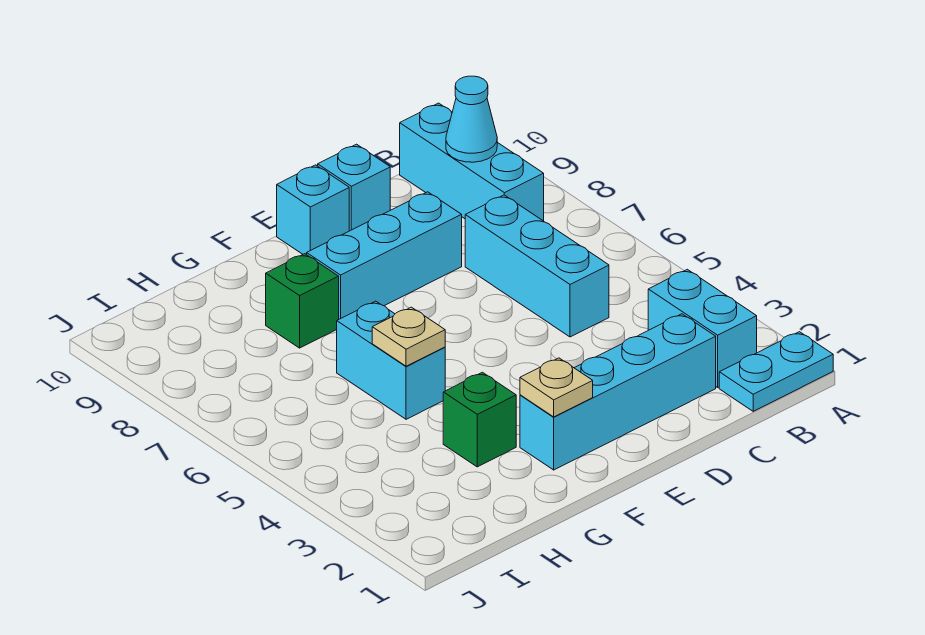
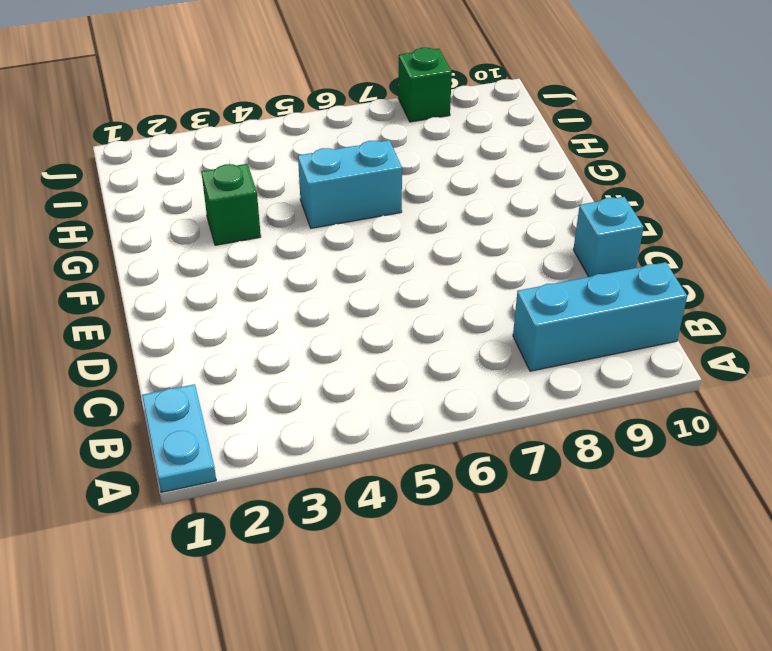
green brick J8 level 1 -> green brick G8 level 1
none -> cyan brick B2:B3 level 1
none -> cyan brick C2:F2 level 1
none -> cyan brick C5:C7 level 1

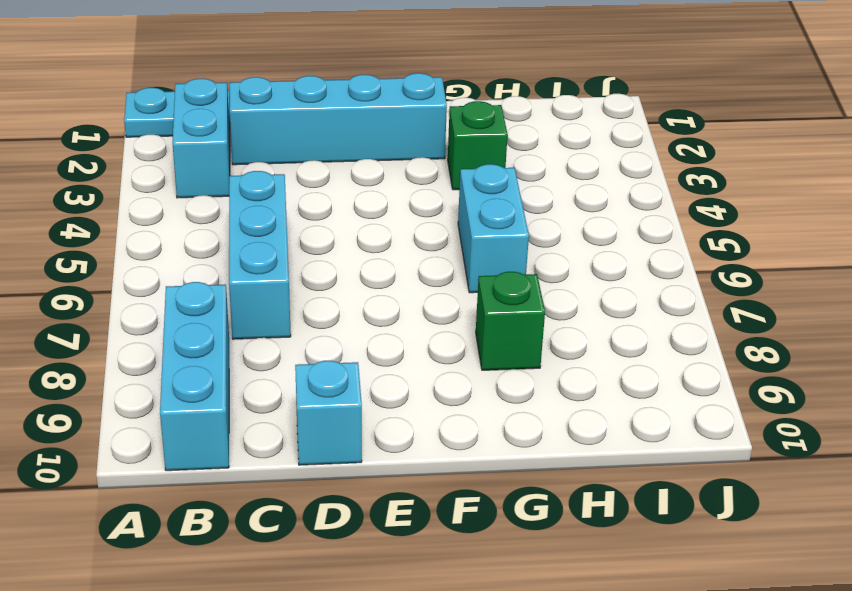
none -> cyan brick D8:F8 level 1
none -> cyan brick E10 level 1
none -> cyan cone B9 level 2

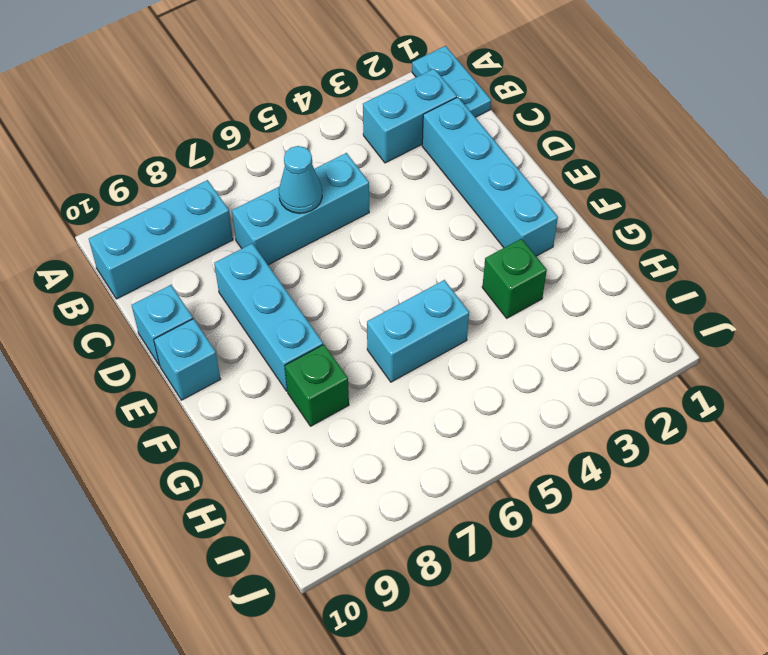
cyan cone C6 level 2 -> cyan cone B9 level 2
none -> tan plate F2 level 2
none -> tan plate G5 level 2

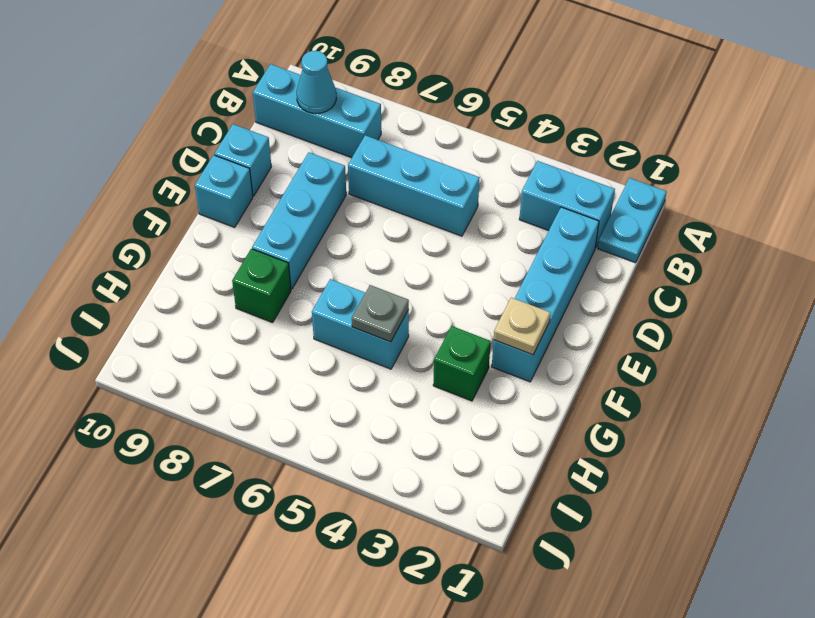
grey plate G5 level 2 -> tan plate G5 level 2

